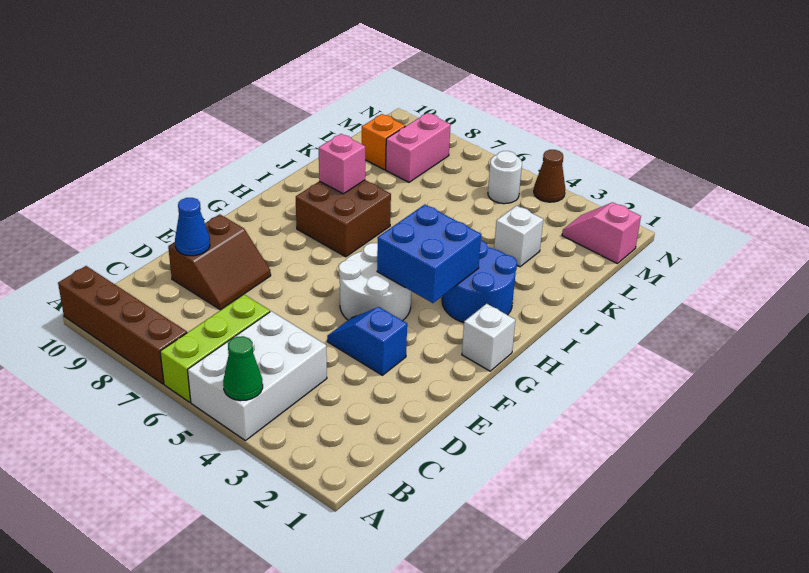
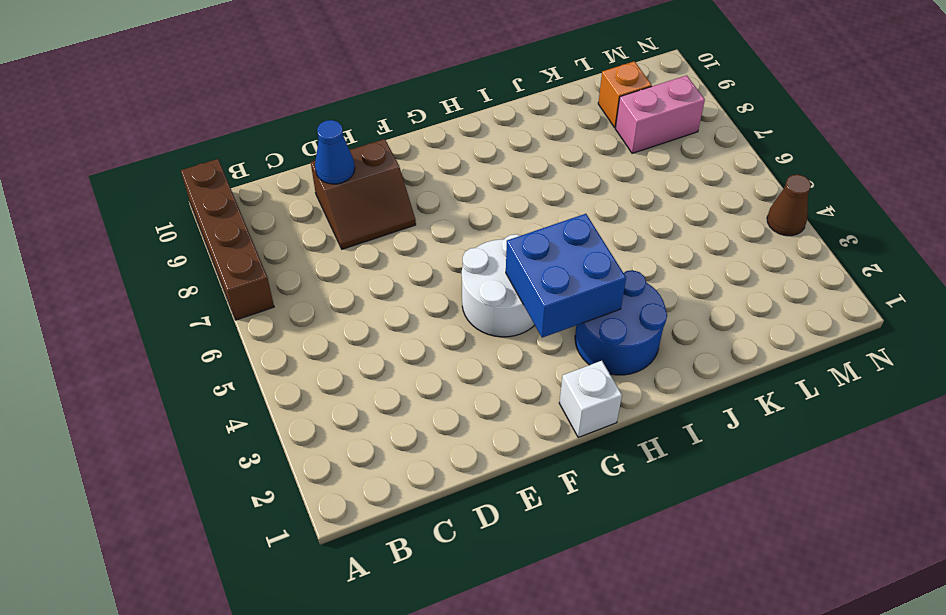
none -> white brick A4:C5 level 1
none -> lime brick A6:C6 level 1
none -> blue slope E3:E4 level 1 top 3

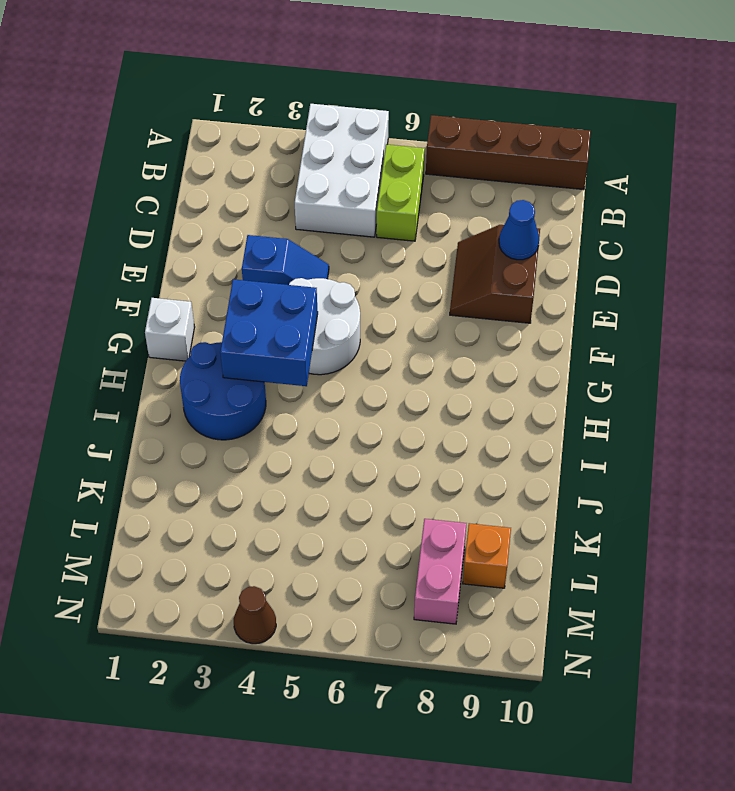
lime brick B6:C6 level 1 -> lime brick A6:C6 level 1
none -> brown brick H7:I8 level 1
none -> white brick K3 level 1
none -> pink slope M1:M2 level 1 top 1

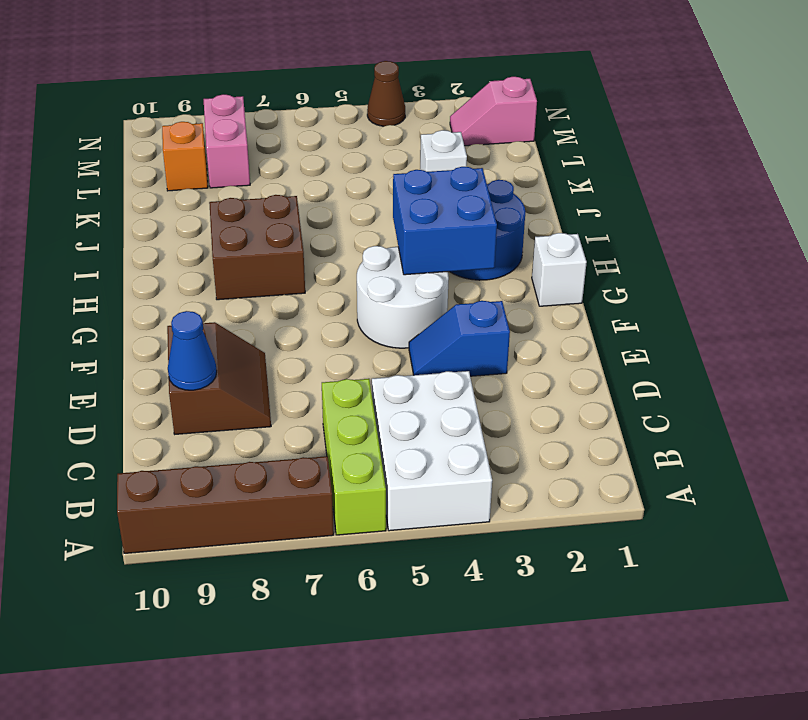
none -> white round brick M5 level 1
none -> green cone A4 level 2
none -> pink brick I8 level 2

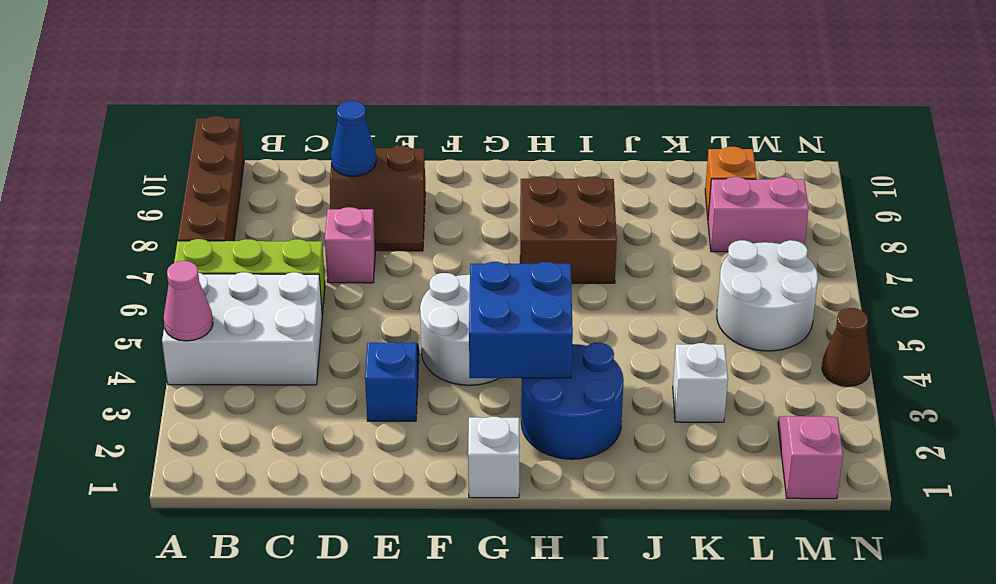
pink cone A4 level 2 -> green cone A4 level 2
pink brick D7 level 1 -> pink brick I8 level 2
white round brick L5:M6 level 1 -> white round brick M5 level 1

